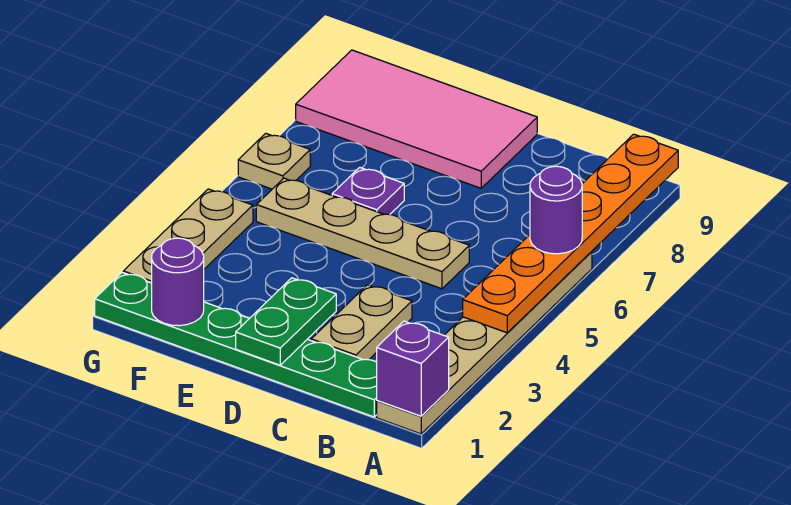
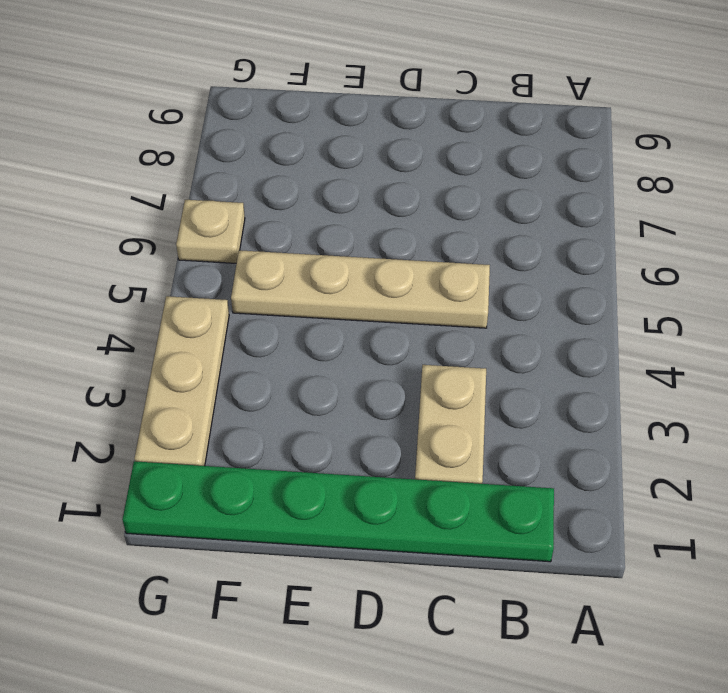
none -> tan plate A1:A6 level 1
none -> pink tile D8:G9 level 1
none -> purple plate E6 level 1

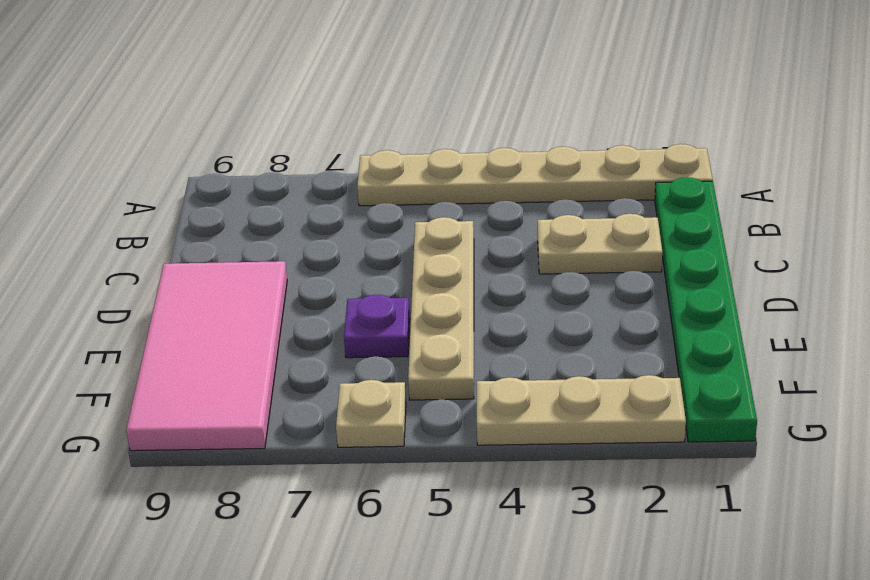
none -> purple brick A1 level 2
none -> orange plate A4:A9 level 2
none -> green plate D1:D2 level 2

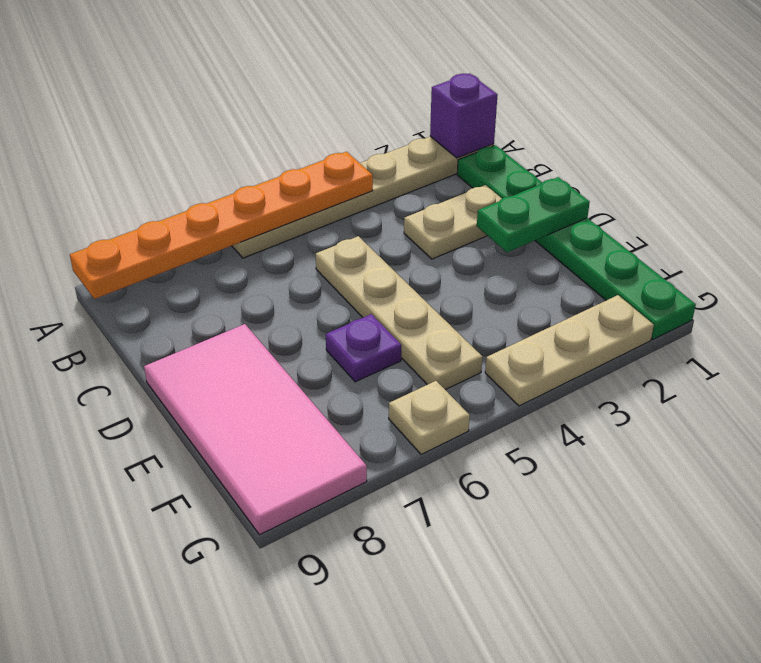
none -> purple round brick F1 level 2
none -> purple round brick A6 level 3

